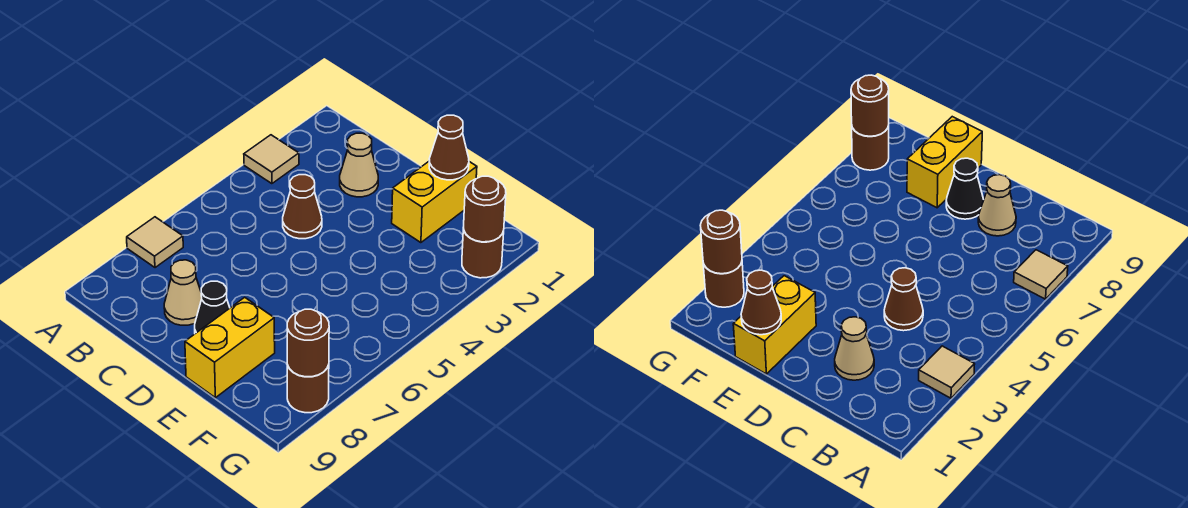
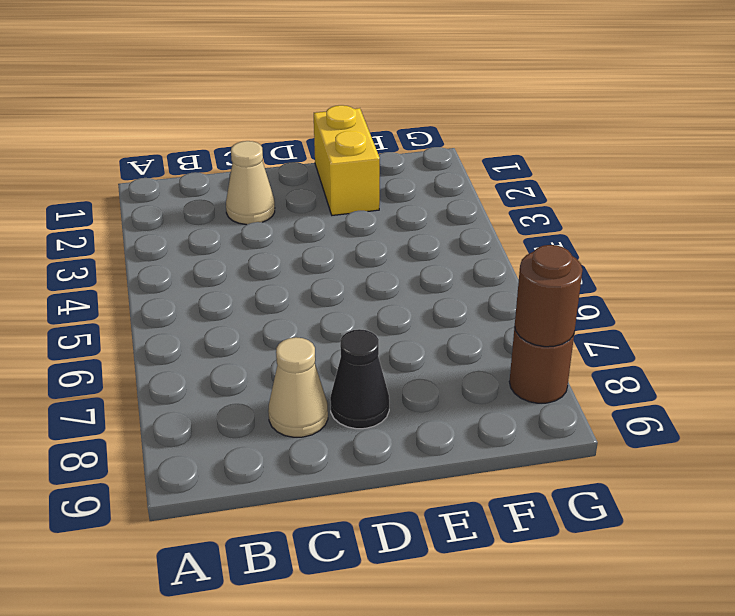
none -> tan tile A3 level 1
none -> tan tile A7 level 1
none -> brown cone C4 level 1

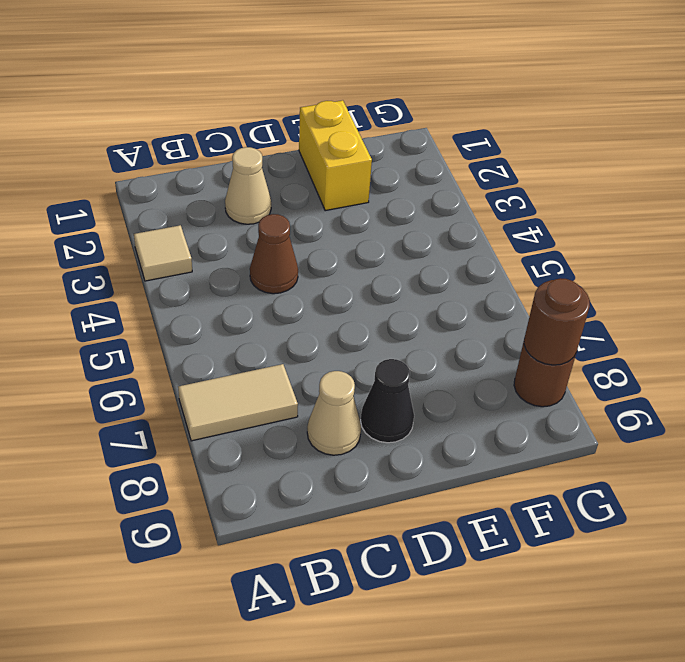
tan tile A7:B7 level 1 -> tan tile A7 level 1
none -> yellow brick E8:E9 level 1
none -> brown round brick G2 level 1
none -> brown cone E1 level 2

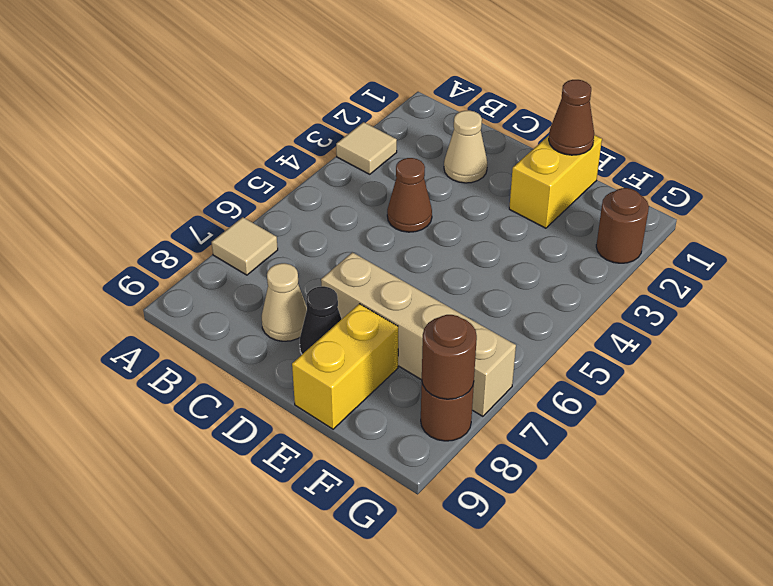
tan brick D7:G7 level 1 -> none
none -> brown round brick G2 level 2

